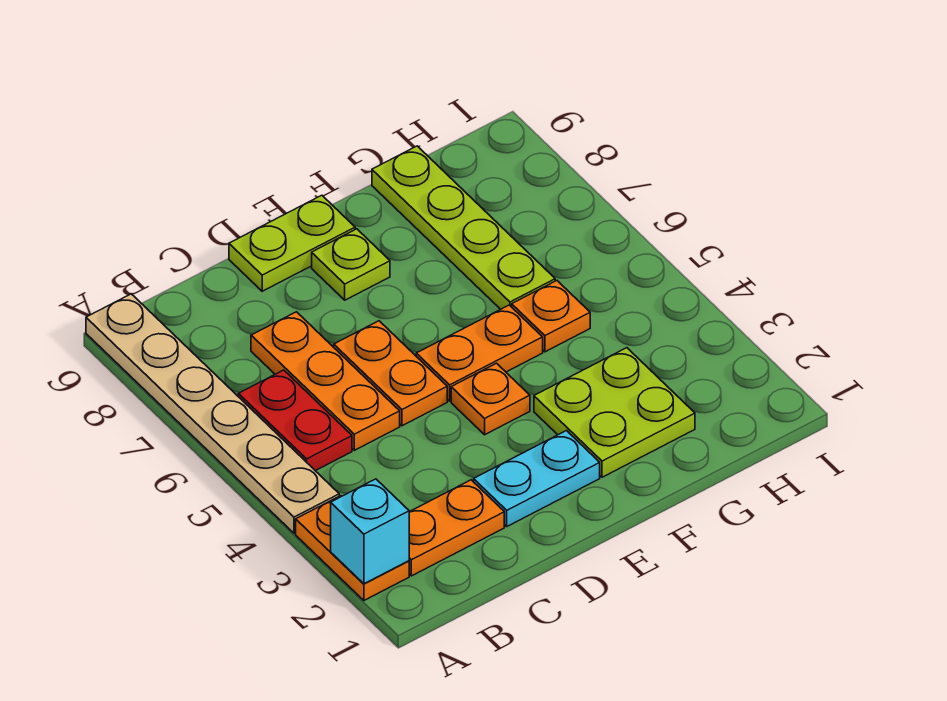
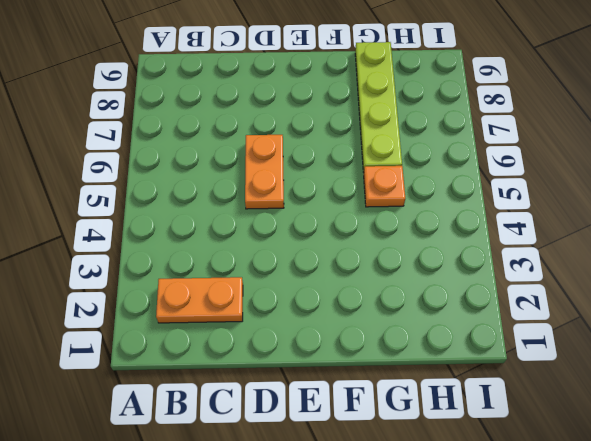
none -> orange plate A2:A3 level 1
none -> tan plate A4:A9 level 1
none -> red plate B5:B6 level 1

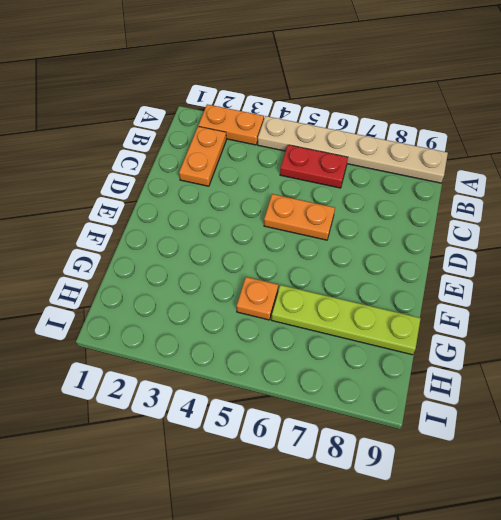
none -> orange plate C5:C7 level 1
none -> cyan plate D2:E2 level 1
none -> lime plate D9:E9 level 1

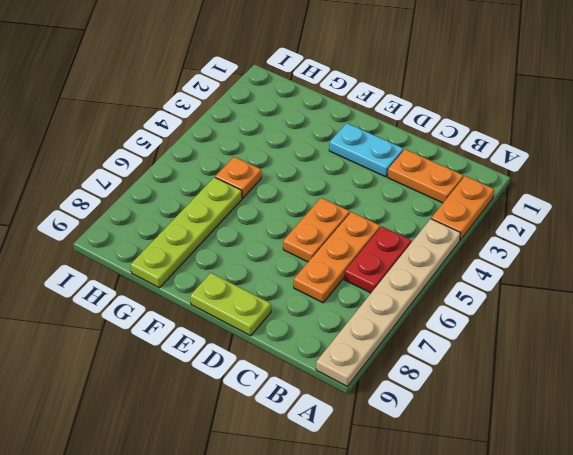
none -> orange plate E4 level 1
none -> orange plate E5:F5 level 1
none -> lime plate E8 level 1

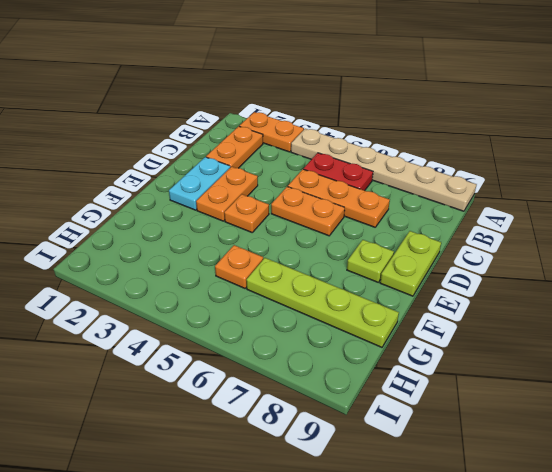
orange plate D3:E3 level 1 -> orange plate E5:F5 level 1
none -> lime plate F2:G3 level 1
none -> cyan brick A2 level 2

